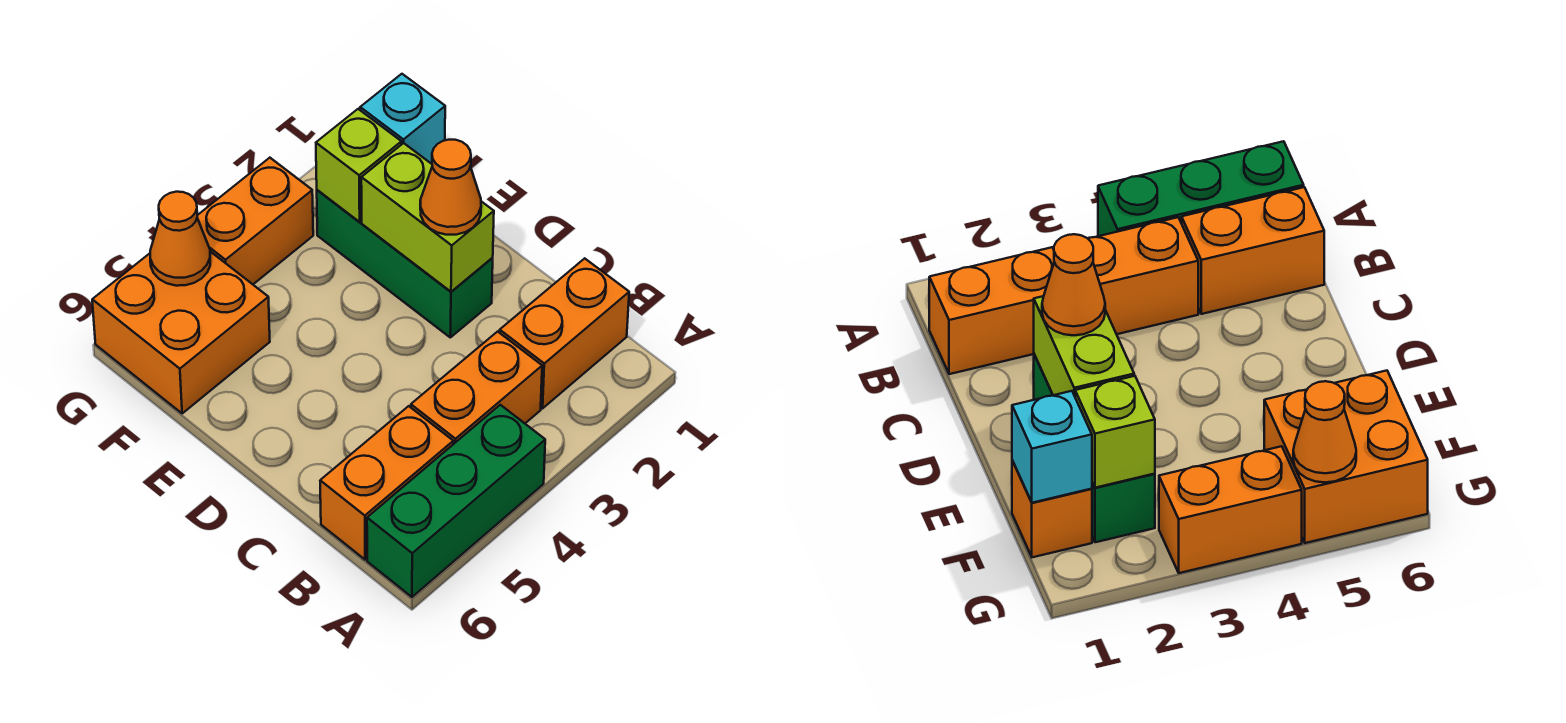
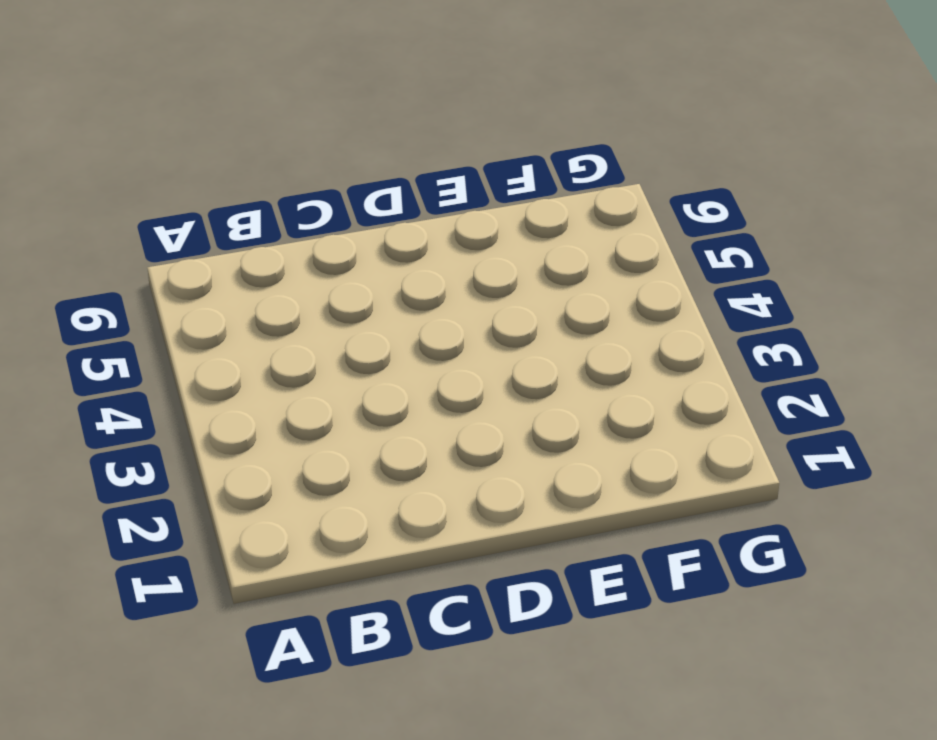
none -> green brick A4:A6 level 1
none -> orange brick B1:B2 level 1
none -> orange brick B3:B4 level 1

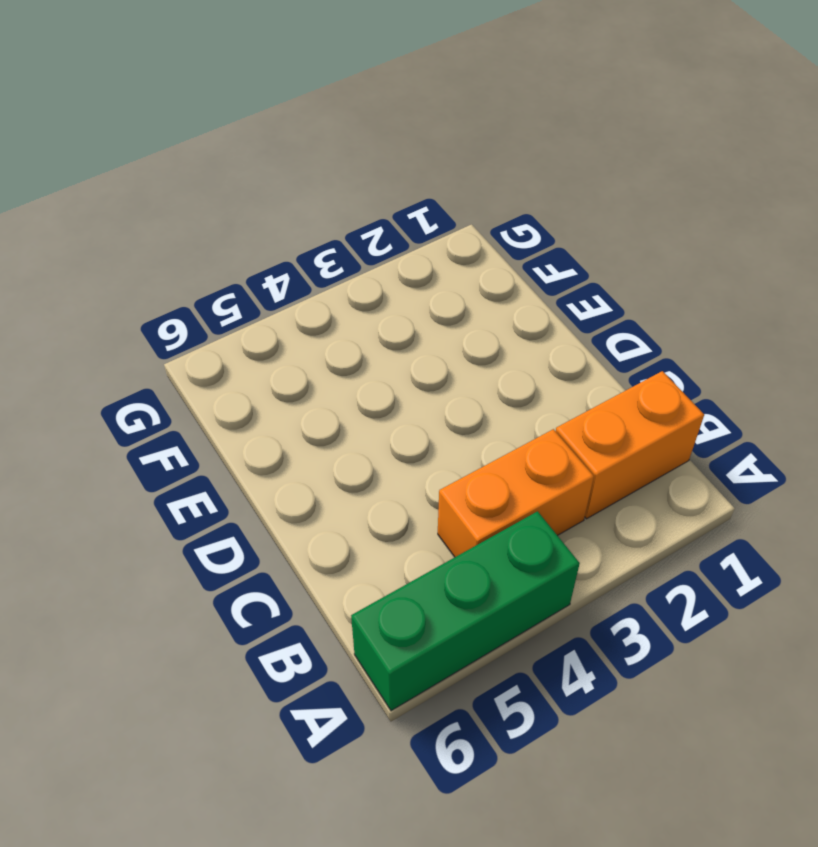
none -> orange brick B5:B6 level 1
none -> green brick D2:F2 level 1
none -> orange brick F1 level 1

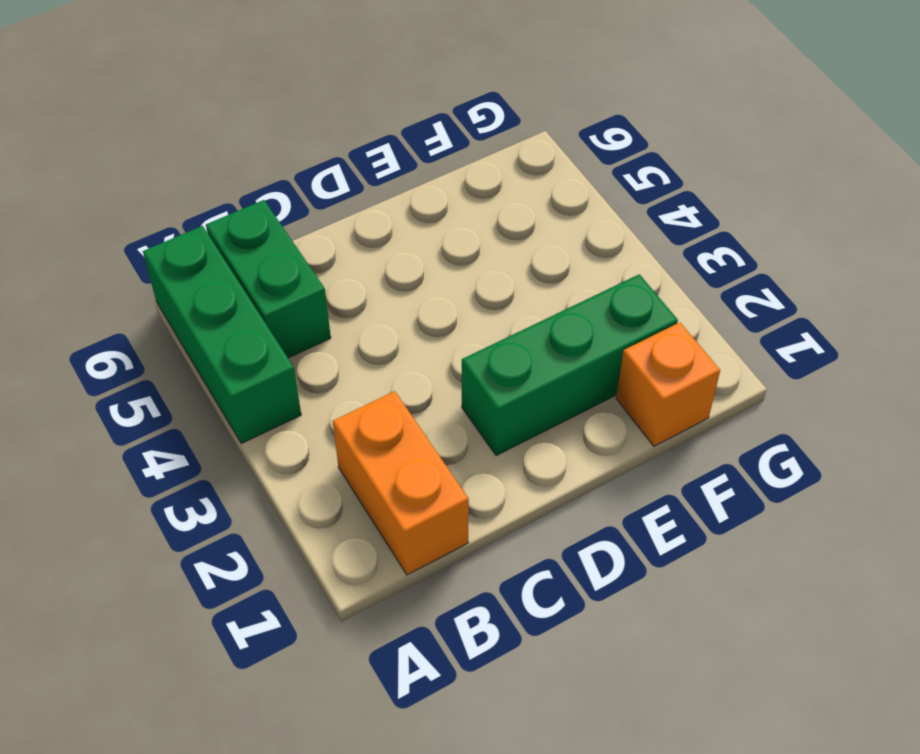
green brick B5:B6 level 1 -> orange brick B5:B6 level 1
none -> orange brick B3:B4 level 1
none -> orange brick F5:G6 level 1
none -> orange brick G3:G4 level 1

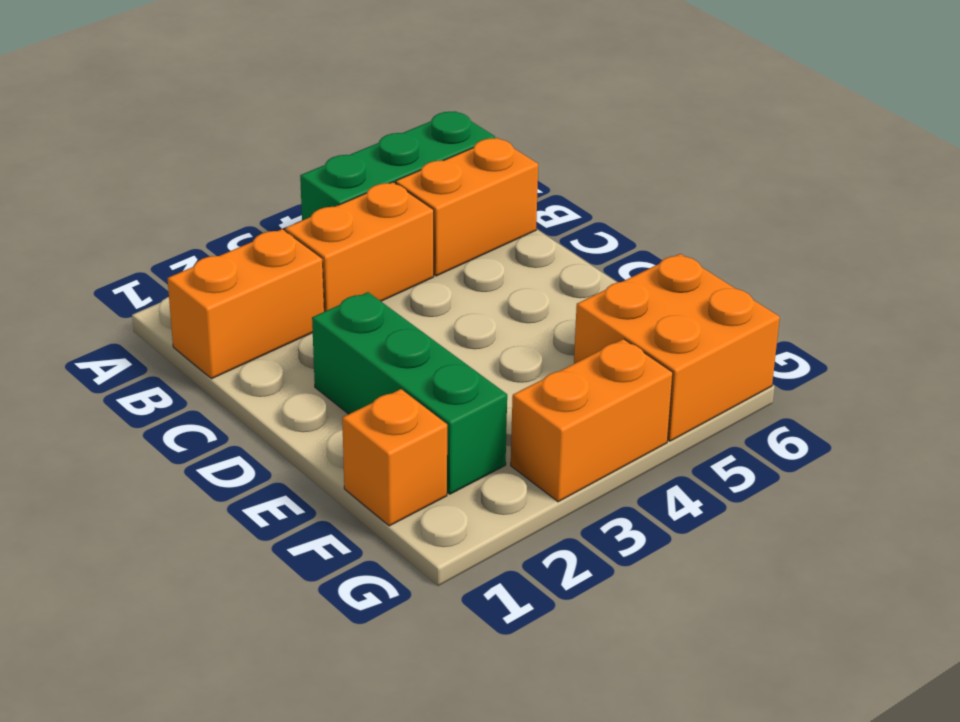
none -> lime brick D2:E2 level 2
none -> cyan brick F1 level 2
none -> lime brick F2 level 2

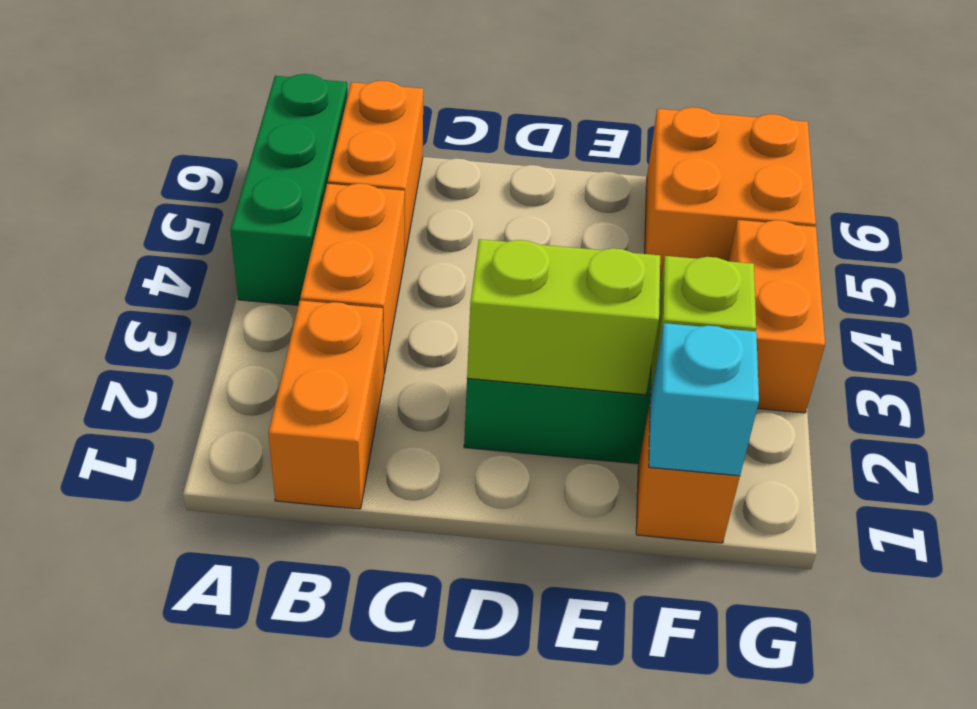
none -> orange cone G5 level 2
none -> orange cone D2 level 3

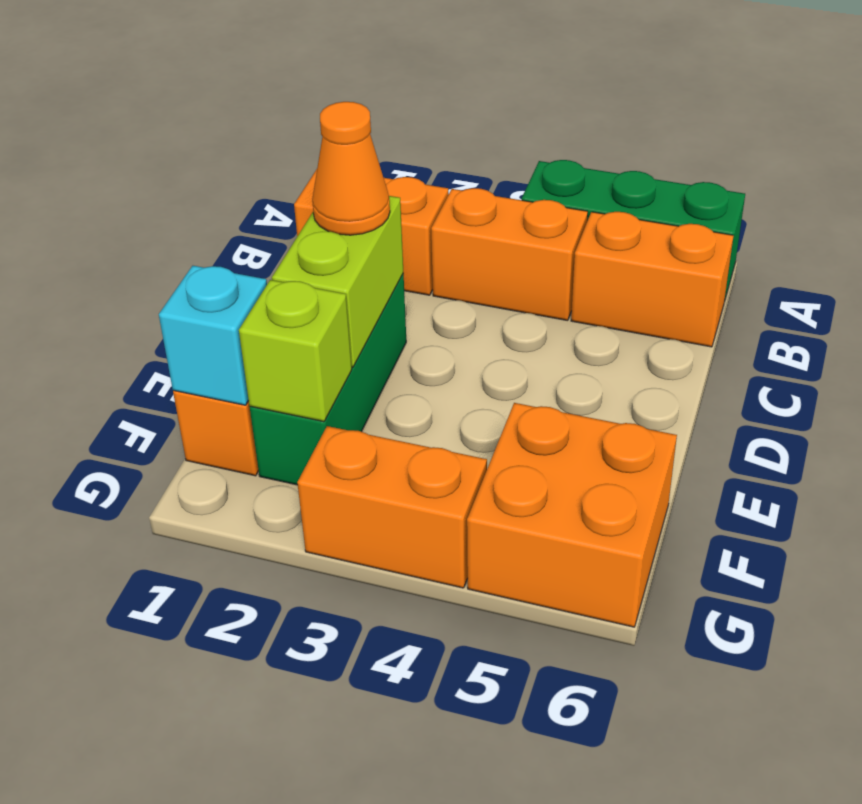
none -> orange cone G5 level 2

